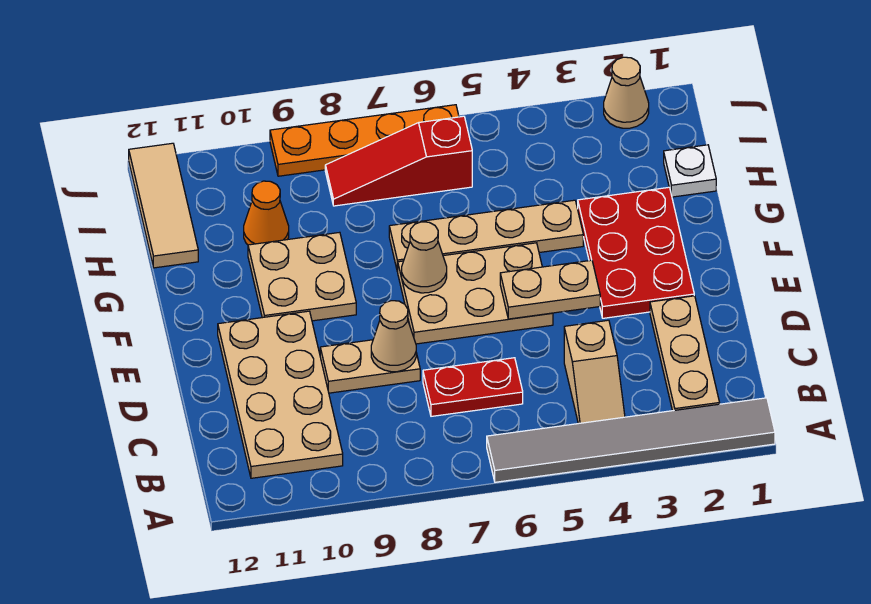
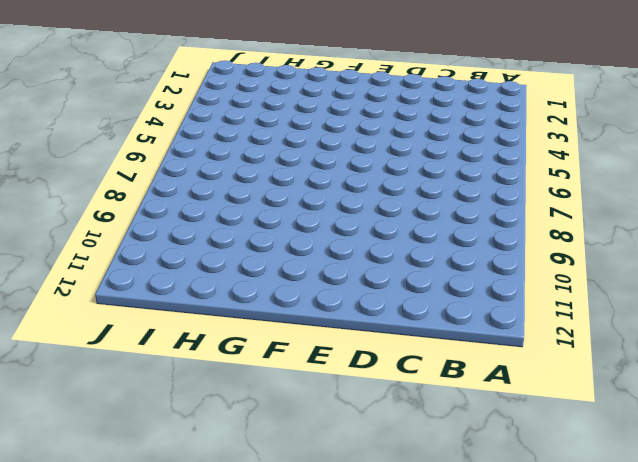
none -> grey tile A1:A6 level 1
none -> tan plate B2:D2 level 1
none -> tan slope B4:C4 level 1 top C

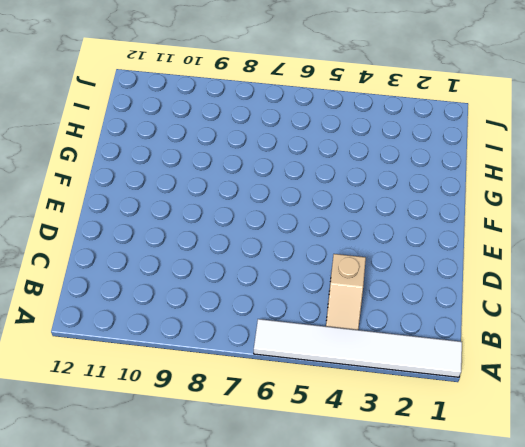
white tile A1:A6 level 1 -> grey tile A1:A6 level 1
none -> tan plate B2:D2 level 1
none -> tan plate B10:E11 level 1
none -> red plate C6:C7 level 1

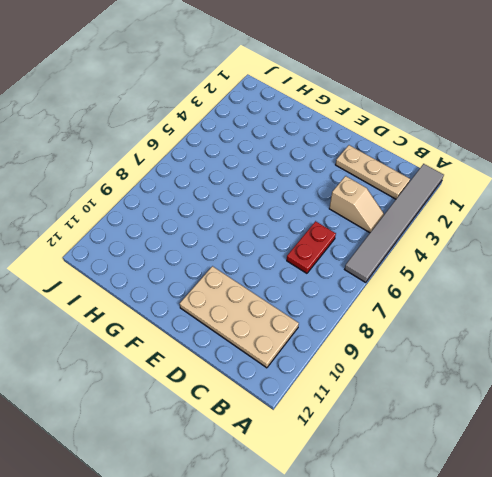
none -> tan plate D8:D9 level 1
none -> red plate E2:G3 level 1
none -> tan plate E5:F7 level 1

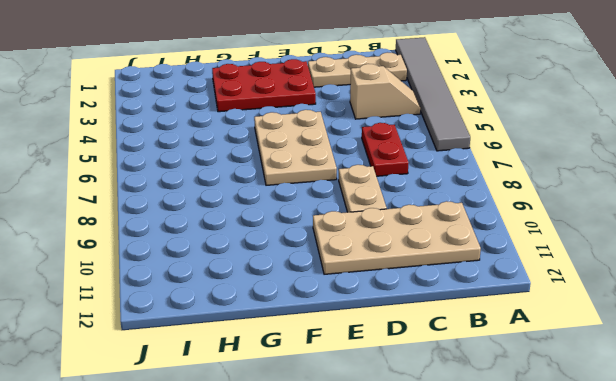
none -> tan plate F9:G10 level 1
none -> tan plate G4:G7 level 1
none -> white plate H1 level 1

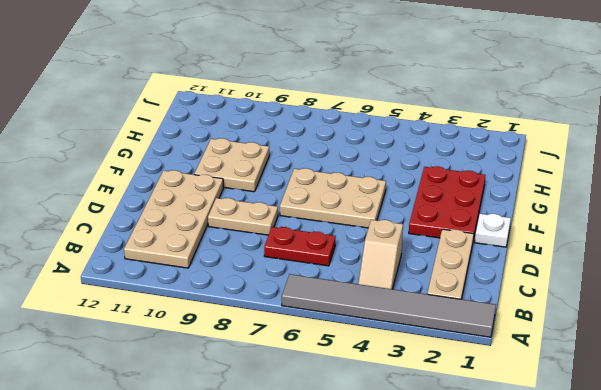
white plate E1 level 1 -> white plate H1 level 1
none -> tan plate G4:G7 level 1
none -> orange cone H10 level 1
none -> tan tile H12:J12 level 1

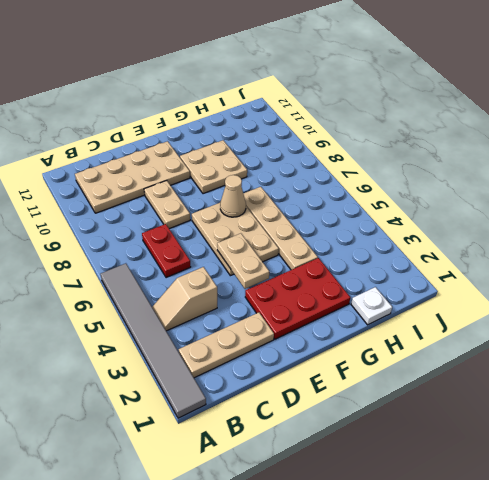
none -> orange cone H10 level 1
none -> tan tile H12:J12 level 1
none -> red slope I6:I8 level 1 top 6

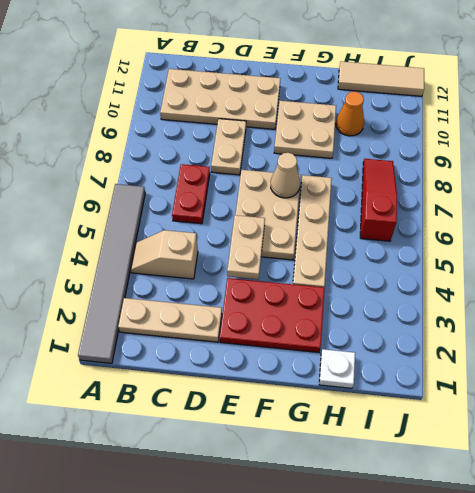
none -> tan cone J2 level 1
none -> orange plate J6:J9 level 1
none -> tan cone D8 level 2

